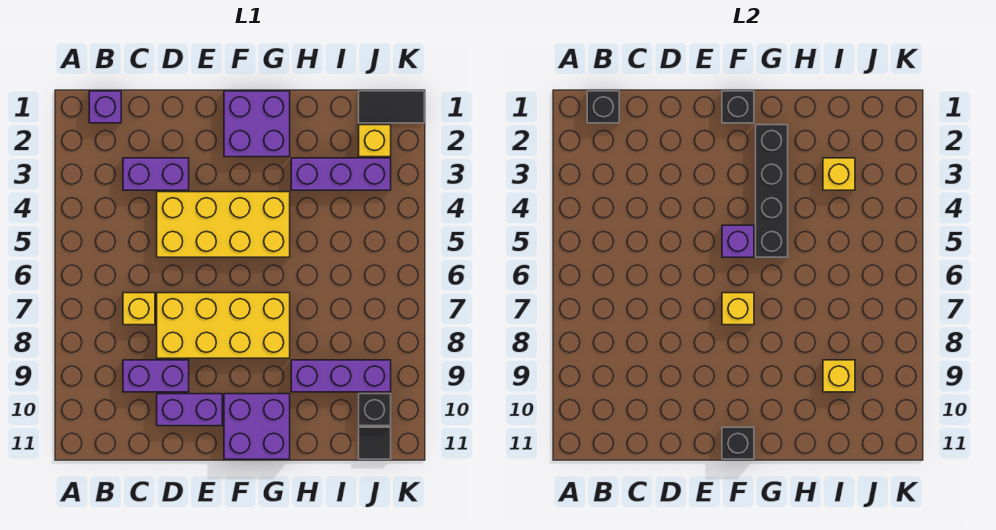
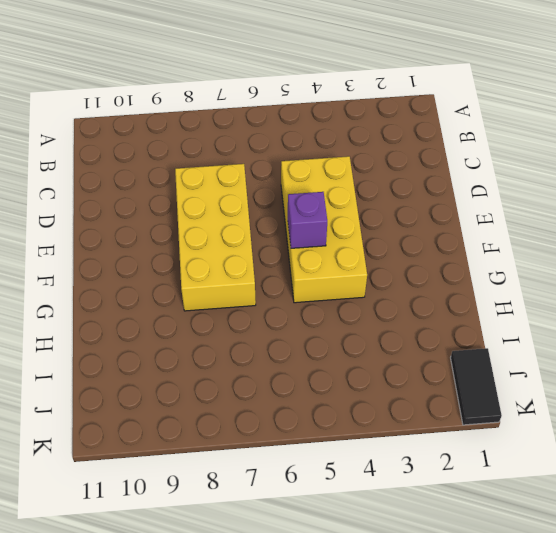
none -> purple brick B1 level 1
none -> purple brick C3:D3 level 1
none -> yellow brick C7 level 1

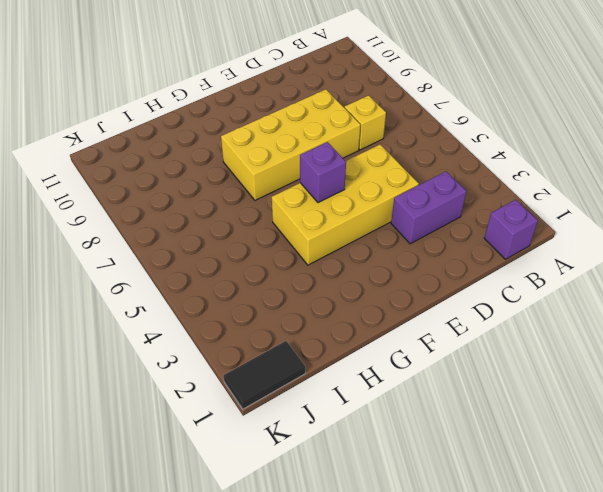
none -> purple brick C9:D9 level 1
none -> purple brick D10:E10 level 1
none -> purple brick F1:G2 level 1

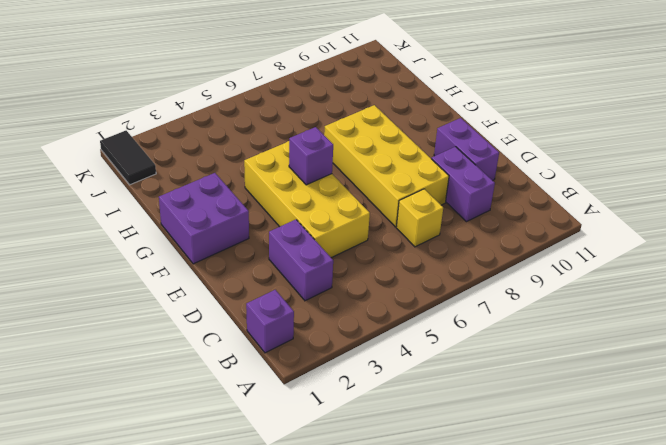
none -> purple brick F10:G11 level 1
none -> purple brick H3:J3 level 1
none -> purple brick H9:J9 level 1

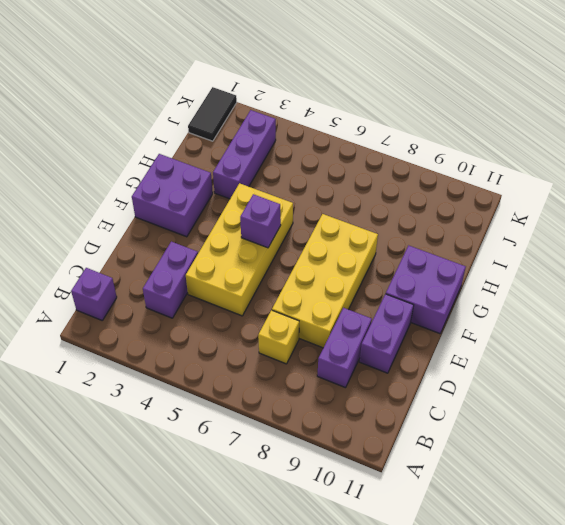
none -> purple brick H9:J9 level 1
none -> yellow brick J2 level 1
none -> black brick J10 level 1

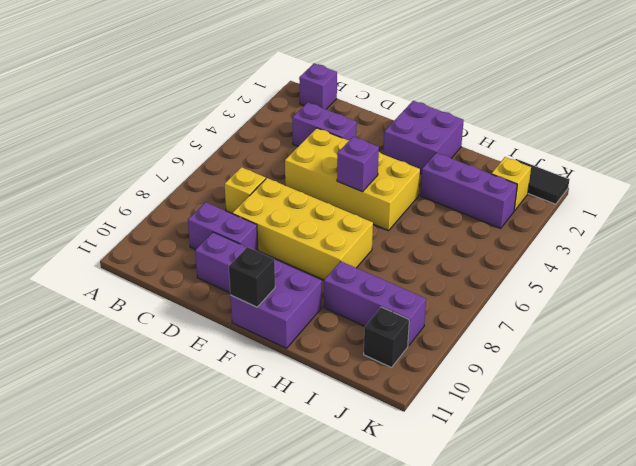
none -> black tile J11 level 1
none -> black brick B1 level 2
none -> black brick F1 level 2

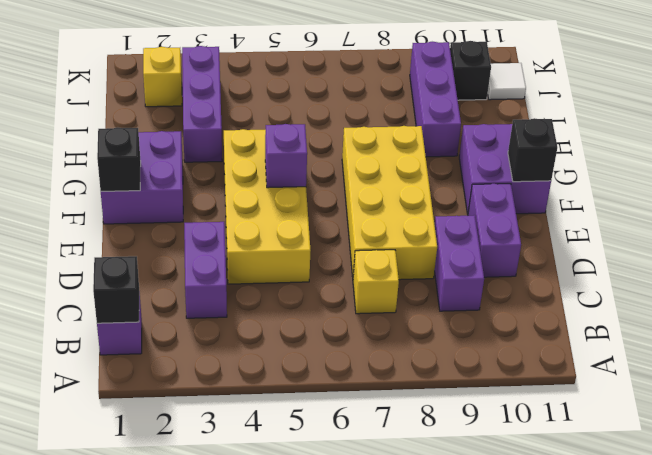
white tile J11 level 1 -> black tile J11 level 1
none -> black tile J1:K1 level 1
none -> yellow brick F7 level 2
none -> black brick G2:G5 level 2

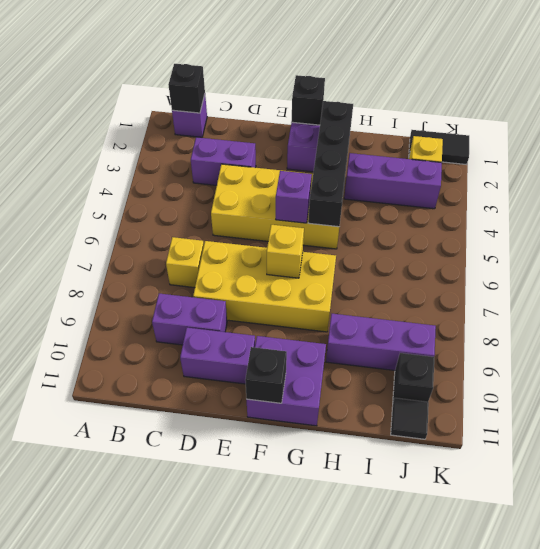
none -> yellow brick I3 level 2
none -> yellow brick I9 level 2

